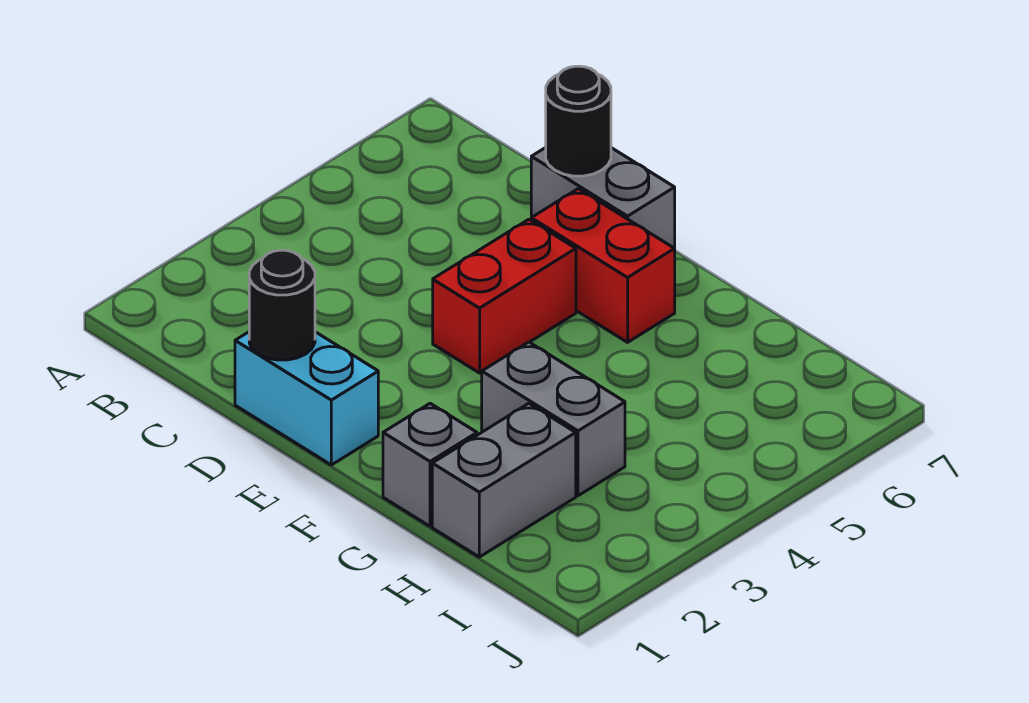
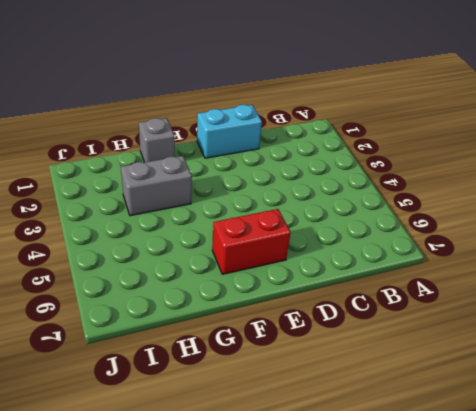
none -> grey brick D7:E7 level 1
none -> red brick E4:E5 level 1

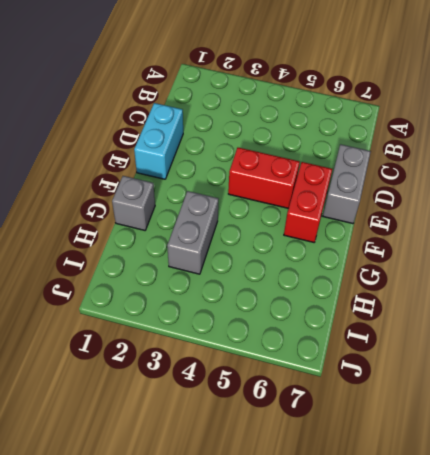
none -> grey brick H1:H2 level 1
none -> black round brick D1 level 2

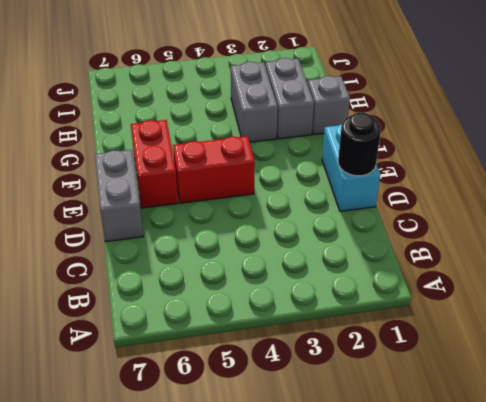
grey brick G2:H2 level 1 -> grey brick H1:H2 level 1
none -> black round brick D7 level 2

